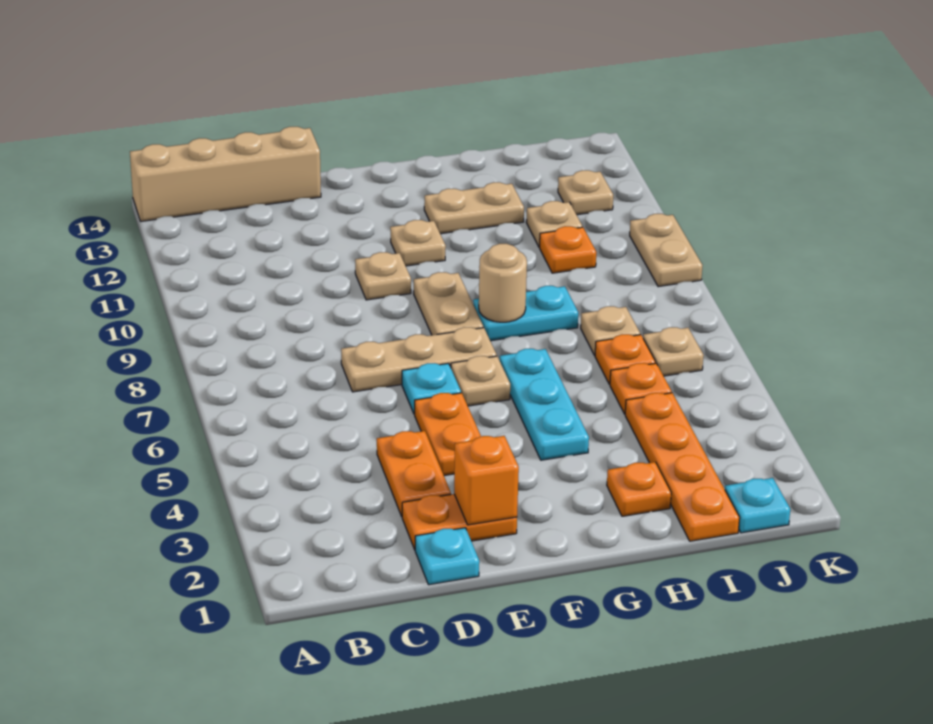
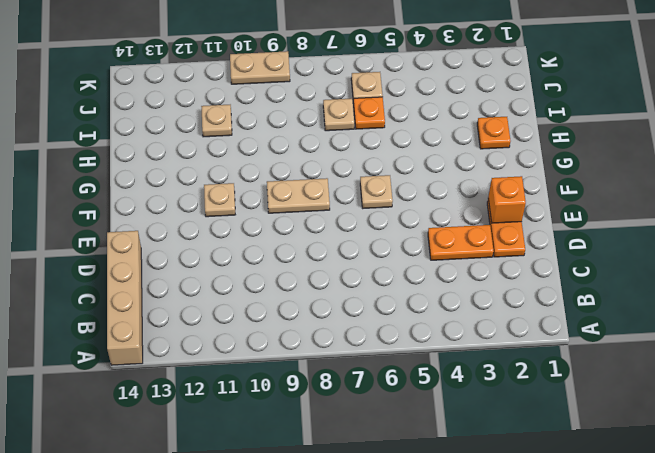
none -> cyan plate D1 level 1
none -> tan plate D7:F7 level 1
none -> orange plate E4:E5 level 1

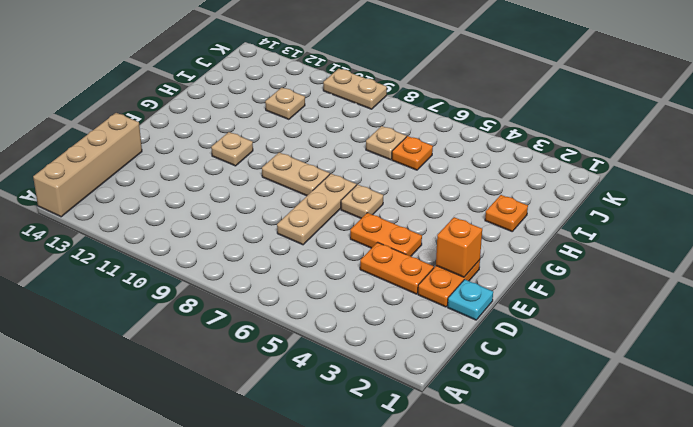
none -> cyan plate E6 level 1
none -> tan plate E10 level 1
none -> cyan plate G4:G6 level 1

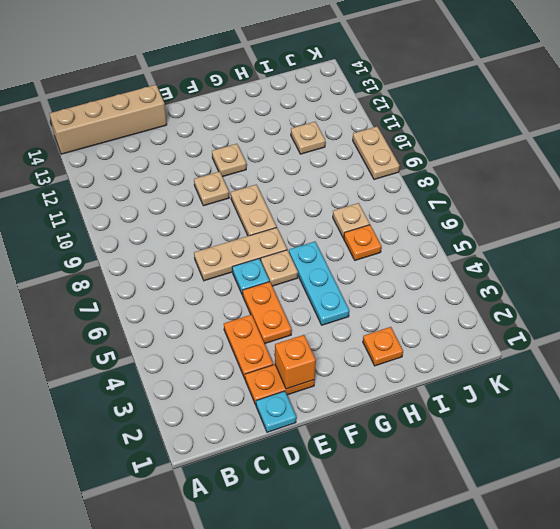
none -> cyan plate G8:H8 level 1
none -> tan plate G12:H12 level 1
none -> orange plate I1:I4 level 1

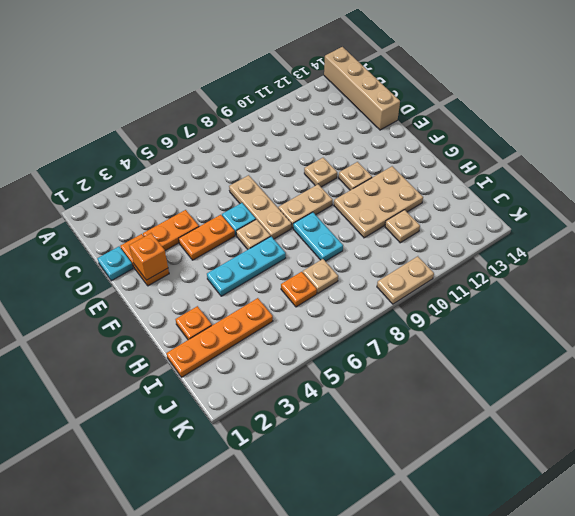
tan plate G10:H12 level 1 -> tan plate G12:H12 level 1
none -> orange plate I5 level 1
none -> orange plate I10 level 1
none -> cyan plate J1 level 1

